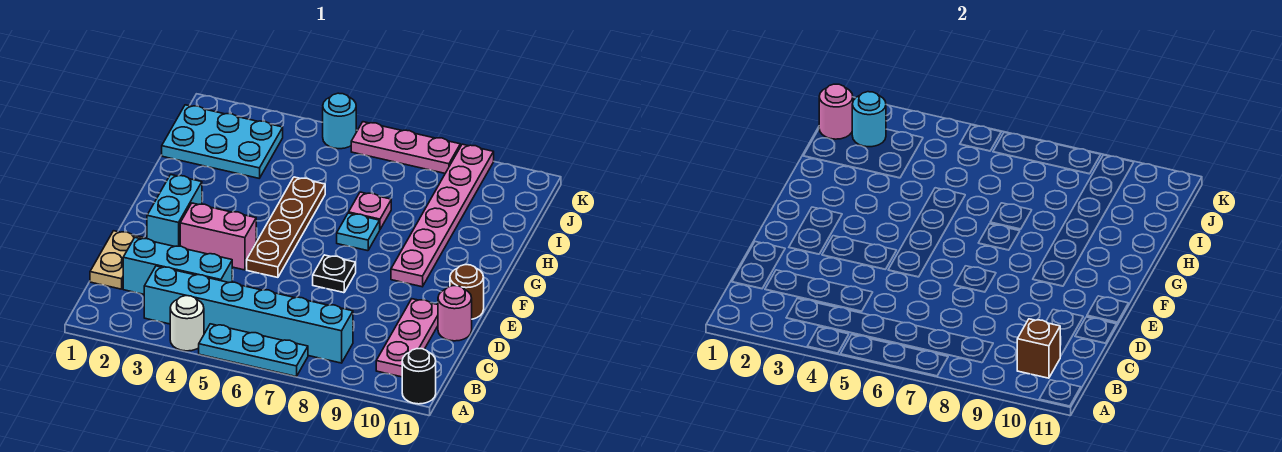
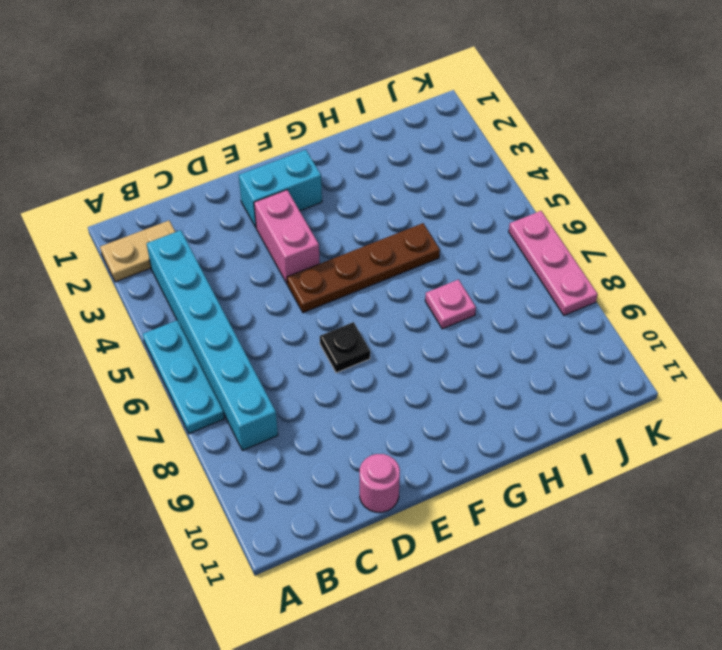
tan plate A2:B2 level 1 -> tan plate C1:D1 level 1
none -> white round brick A4 level 1
none -> black round brick A11 level 1
none -> pink plate B10:D10 level 1

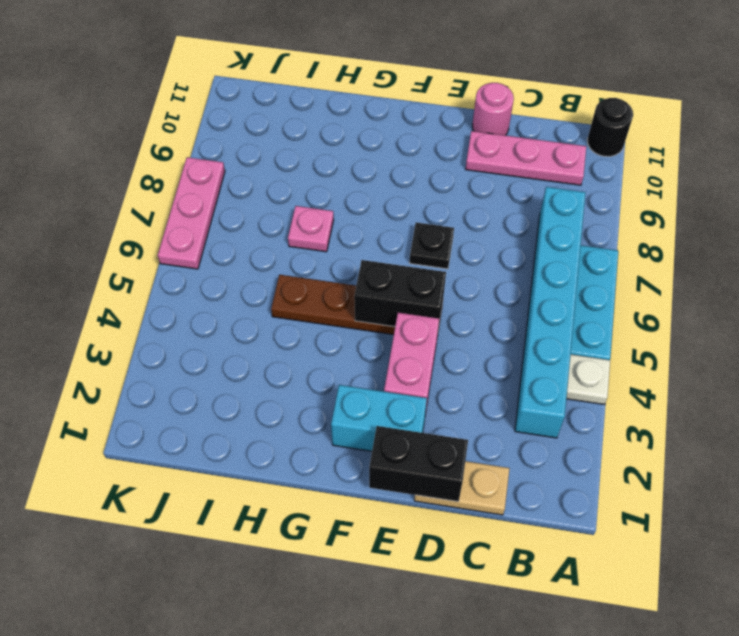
white plate A4 level 1 -> white round brick A4 level 1
black brick D1:E1 level 2 -> none
black brick E5:F5 level 2 -> none
none -> cyan brick C2:C4 level 1
none -> brown round brick E11 level 1
none -> pink plate F9:K9 level 1

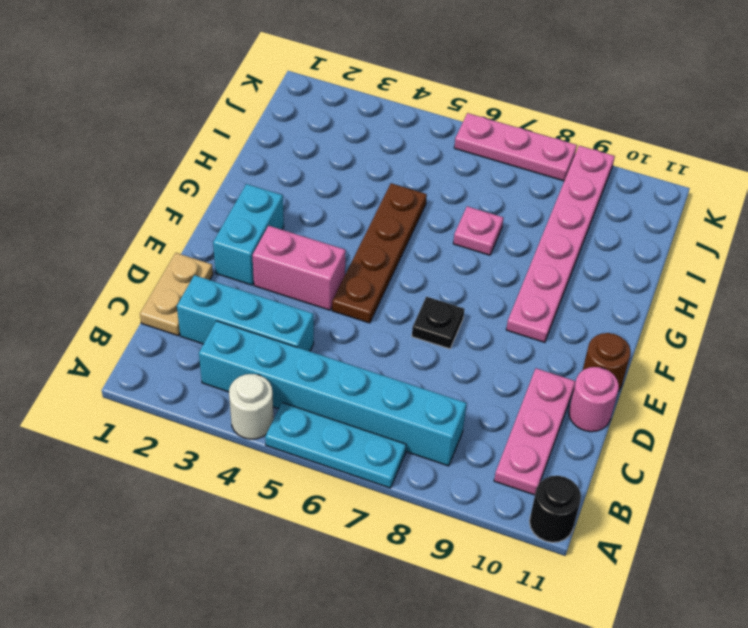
none -> cyan plate G7 level 1
none -> cyan plate I1:J3 level 1
none -> cyan round brick K5 level 1

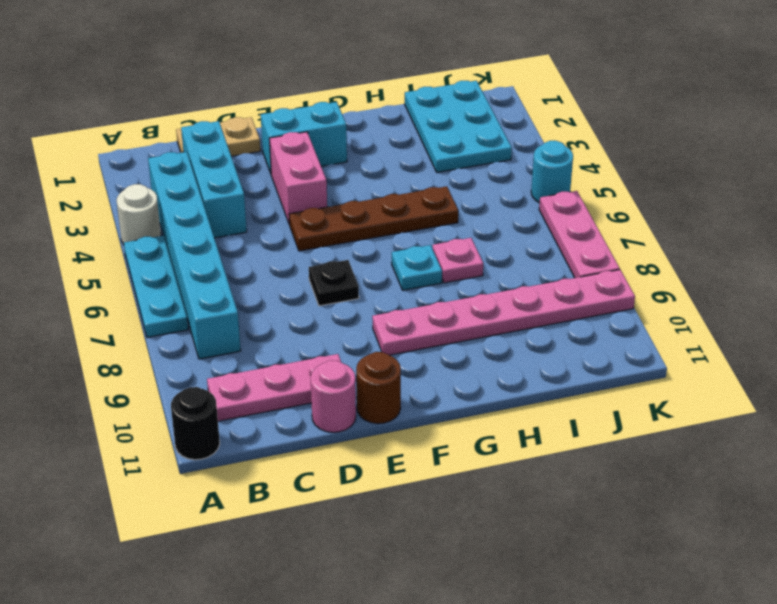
none -> brown brick B10 level 2
none -> pink round brick J1 level 2
none -> cyan round brick J2 level 2

